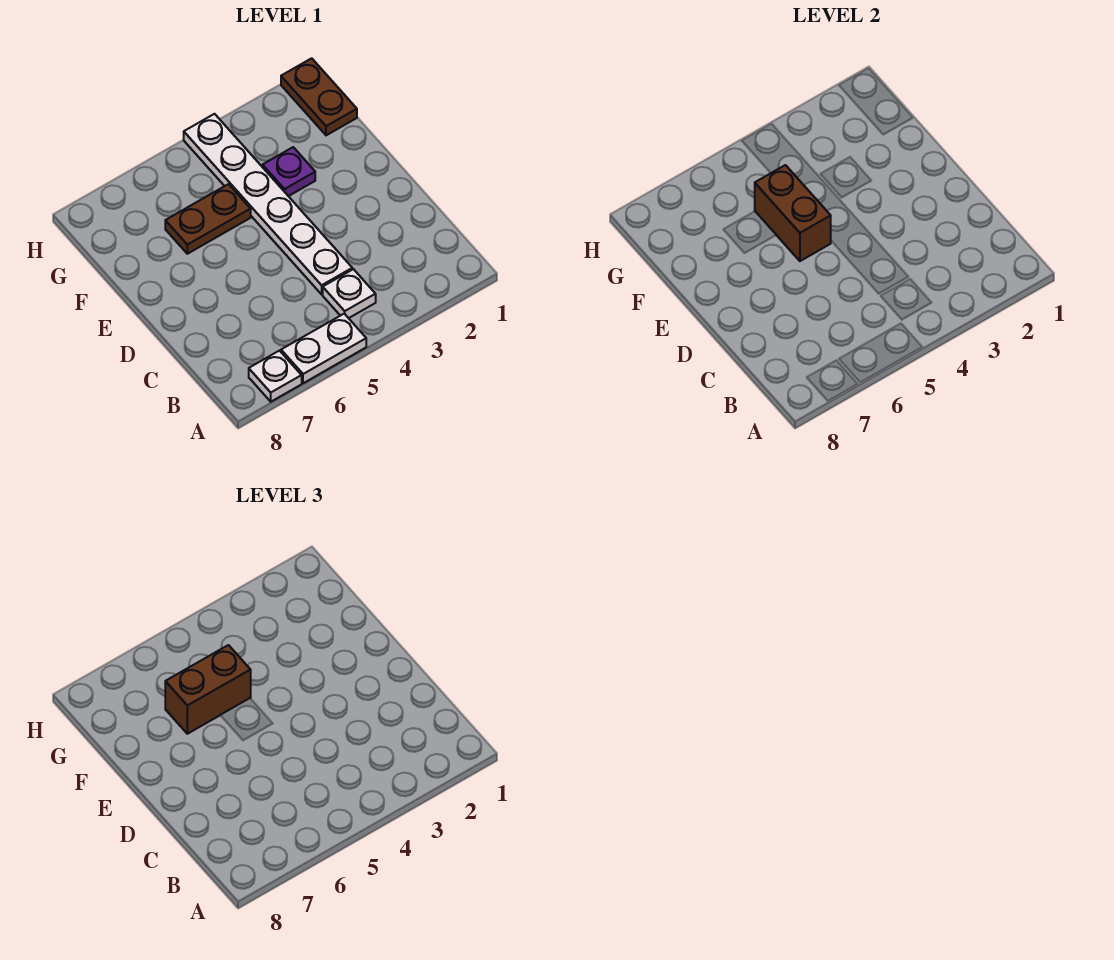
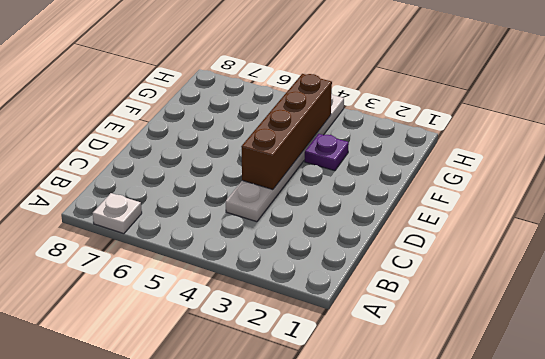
brown brick D4:G4 level 2 -> none
none -> white plate A5:A6 level 1
none -> white plate B4 level 1

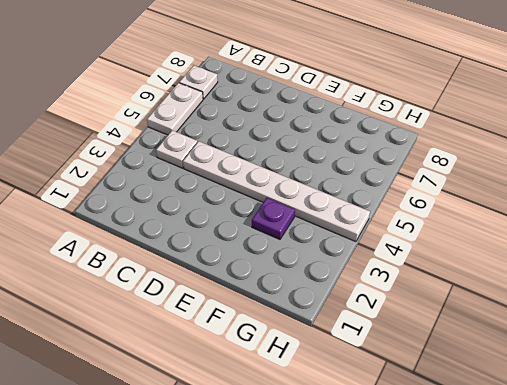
none -> brown plate F5:F6 level 1
none -> brown plate G1:H1 level 1

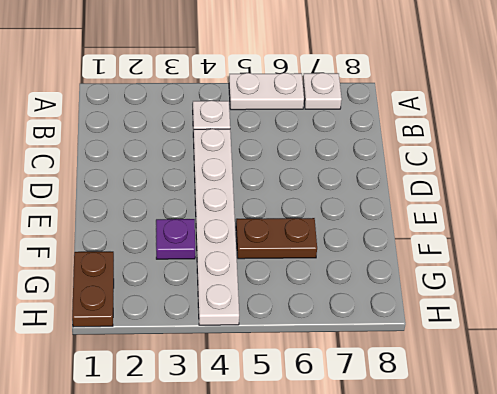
none -> brown brick E5:F5 level 2
none -> brown brick F5:F6 level 3

